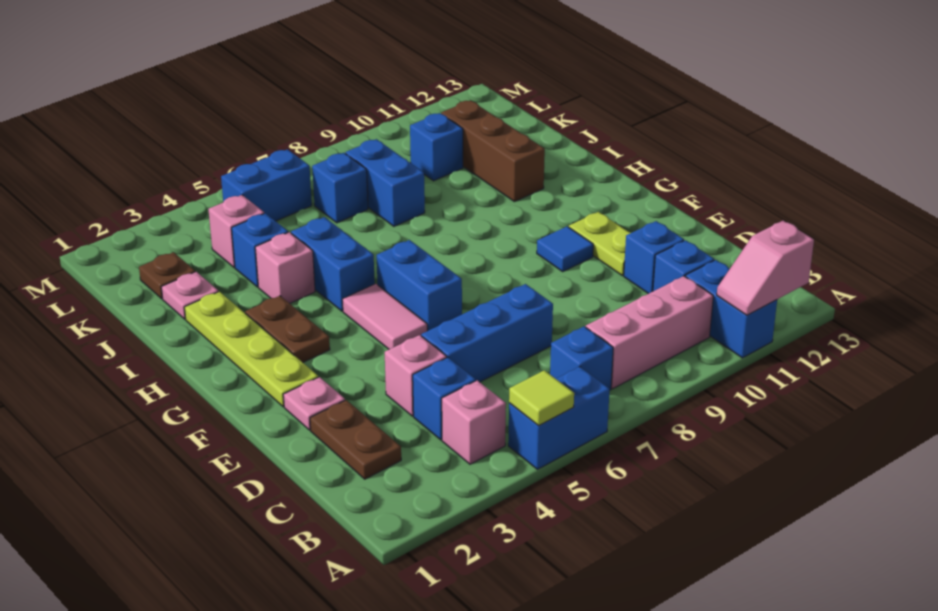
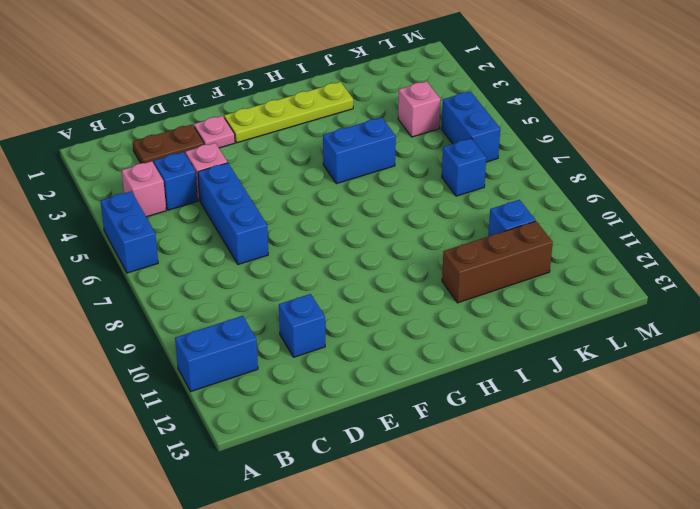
none -> blue brick B7 level 1
none -> pink brick B8:B10 level 1
none -> blue brick C11 level 1
none -> lime plate E11:F11 level 1

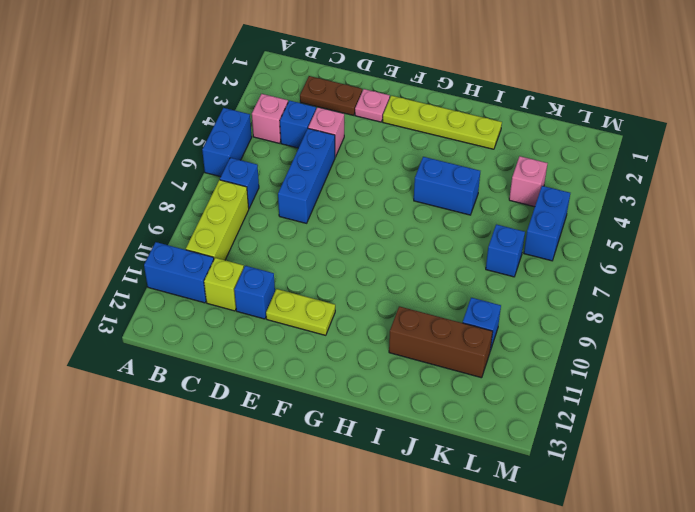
lime brick B8:B10 level 1 -> pink brick B8:B10 level 1
lime brick C11 level 1 -> blue brick C11 level 1
none -> pink tile F5:G5 level 1
none -> blue brick F6:G6 level 1
none -> blue tile F10 level 1
none -> brown plate G3:H3 level 1

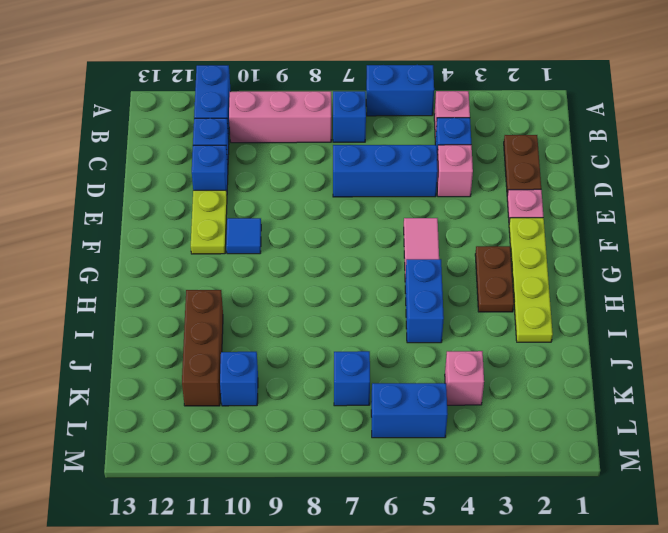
none -> blue brick F6:G6 level 1
none -> pink brick I4 level 1
none -> pink plate J2 level 1
none -> blue brick J4 level 1

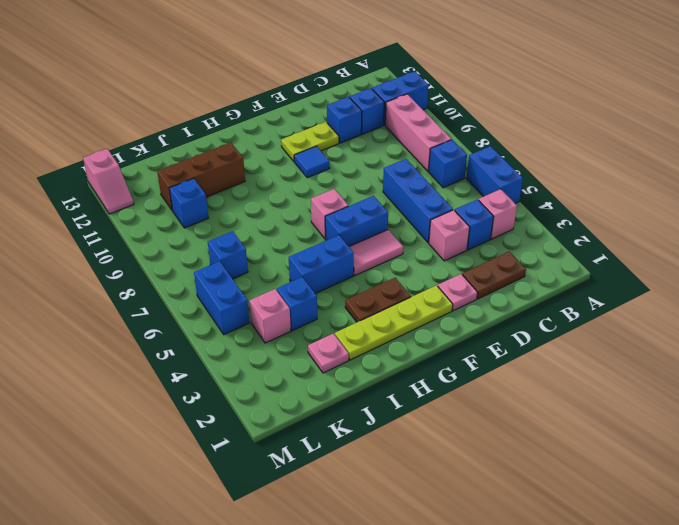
pink brick G7 level 1 -> pink brick I4 level 1
pink slope M12:M13 level 1 top 13 -> pink slope A11:A12 level 2 top 12
none -> blue brick J8:K8 level 1
none -> brown plate K2 level 1
none -> lime tile A5 level 2

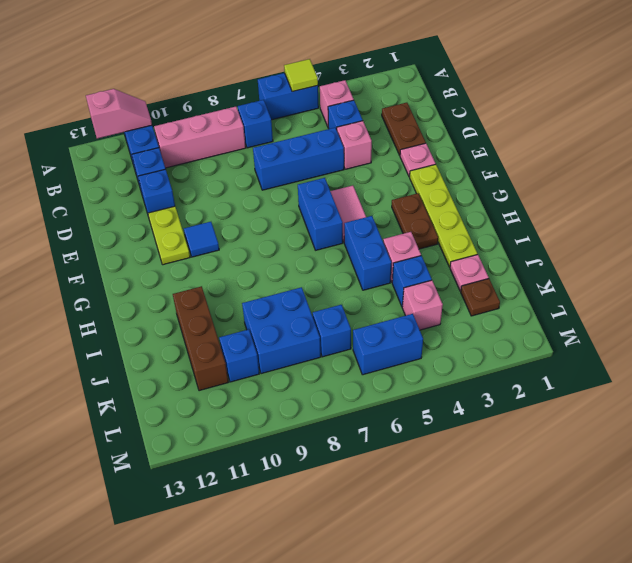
blue brick J8:K9 level 1 -> blue brick J8:K8 level 1

